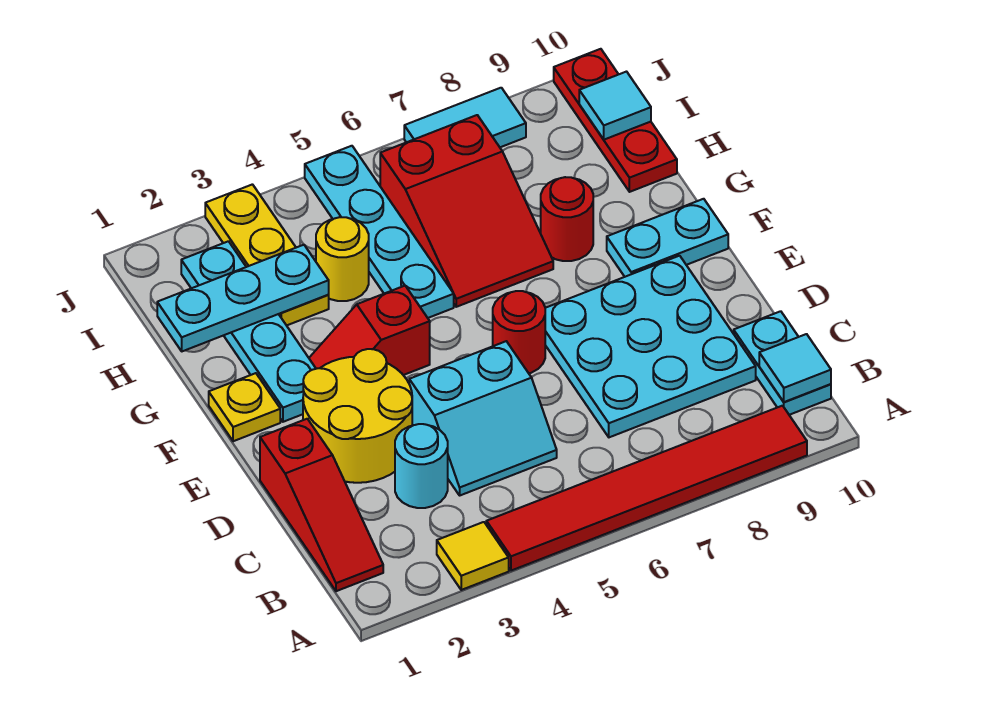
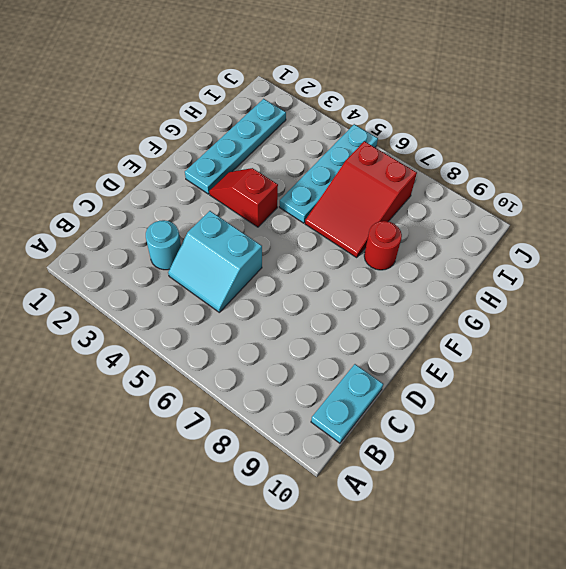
none -> yellow tile A3 level 1
none -> red tile A4:A9 level 1
none -> red slope B1:D1 level 1 top D

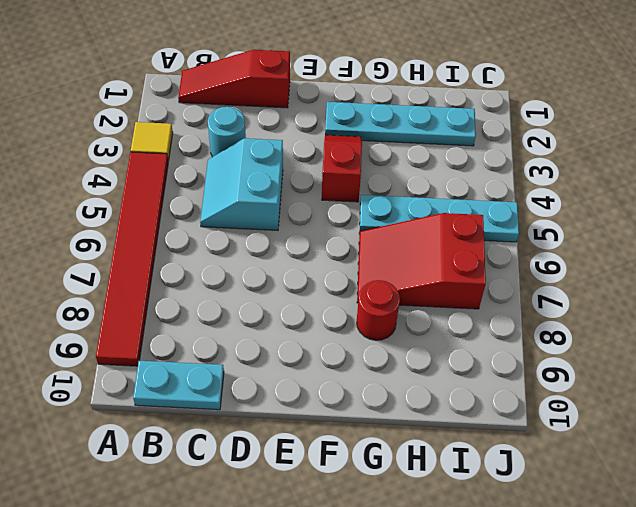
none -> cyan plate C7:E9 level 1
none -> yellow round brick D2:E3 level 1
none -> red round brick E6 level 1

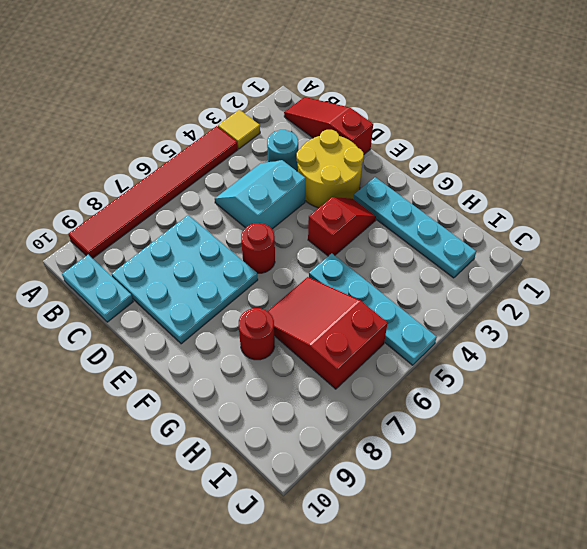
none -> yellow plate F1 level 1
none -> cyan plate F9:F10 level 1
none -> yellow plate H3:J3 level 1

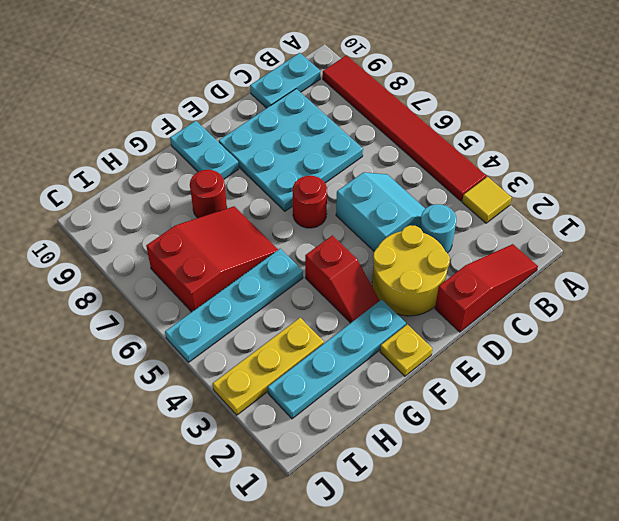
none -> yellow round brick H4 level 1
none -> red plate H10:J10 level 1
none -> cyan tile J7:J8 level 1

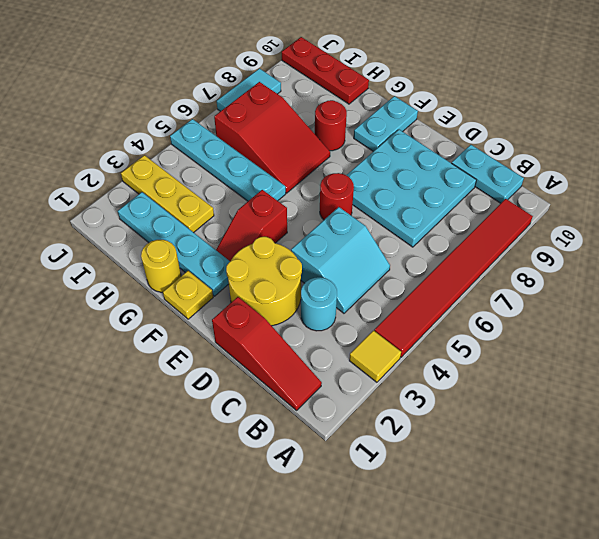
yellow round brick G1 level 1 -> yellow round brick H4 level 1
none -> cyan tile B10 level 2
none -> cyan plate H1:H3 level 2
none -> cyan tile I10 level 2

